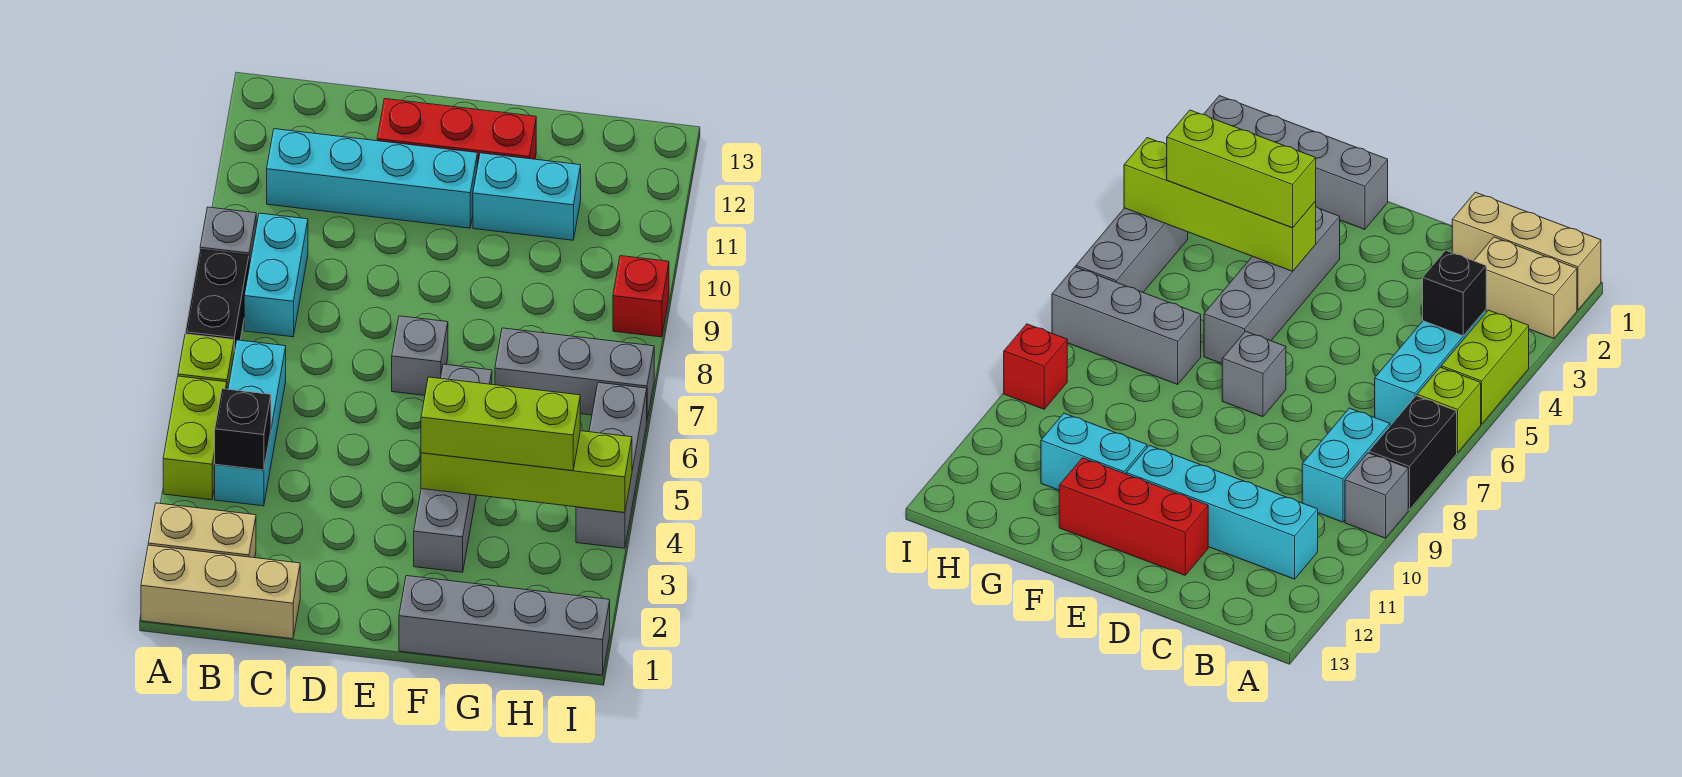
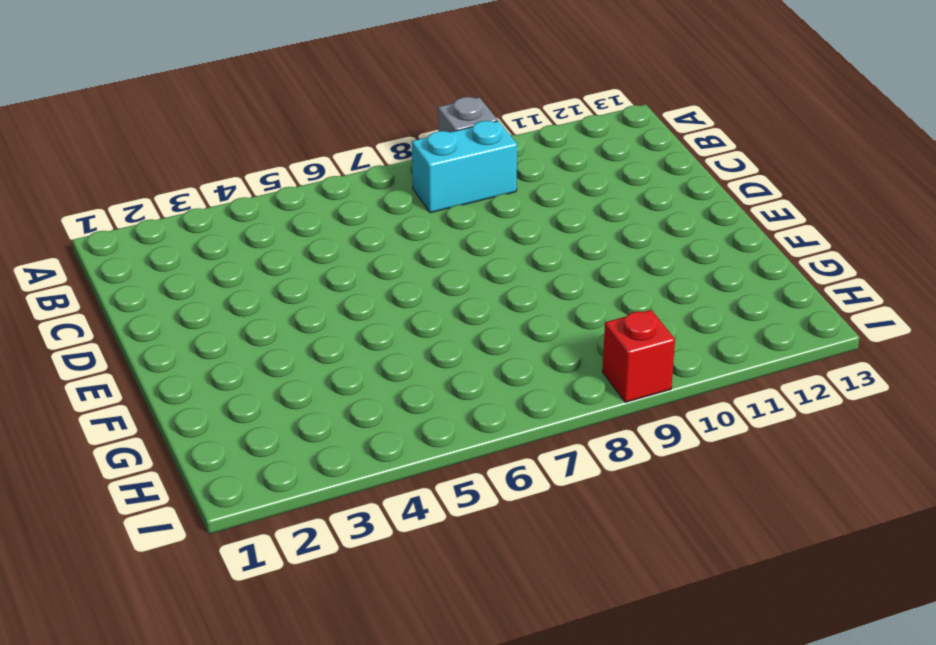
none -> tan brick A1:C1 level 1
none -> tan brick A2:B2 level 1
none -> lime brick A4:A5 level 1

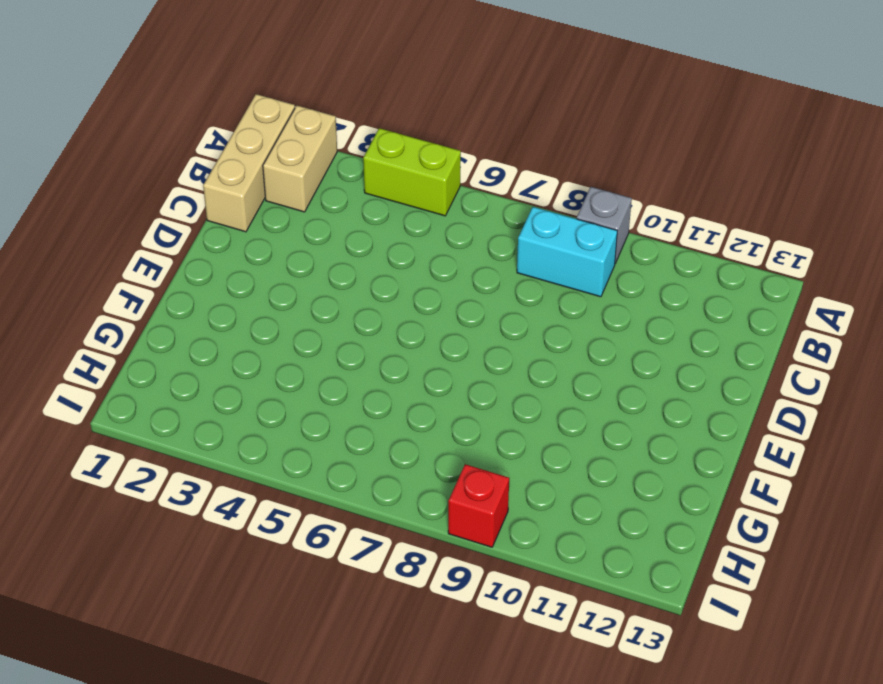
none -> lime brick A6 level 1
none -> black brick A7:A8 level 1
none -> cyan brick B4:B6 level 1

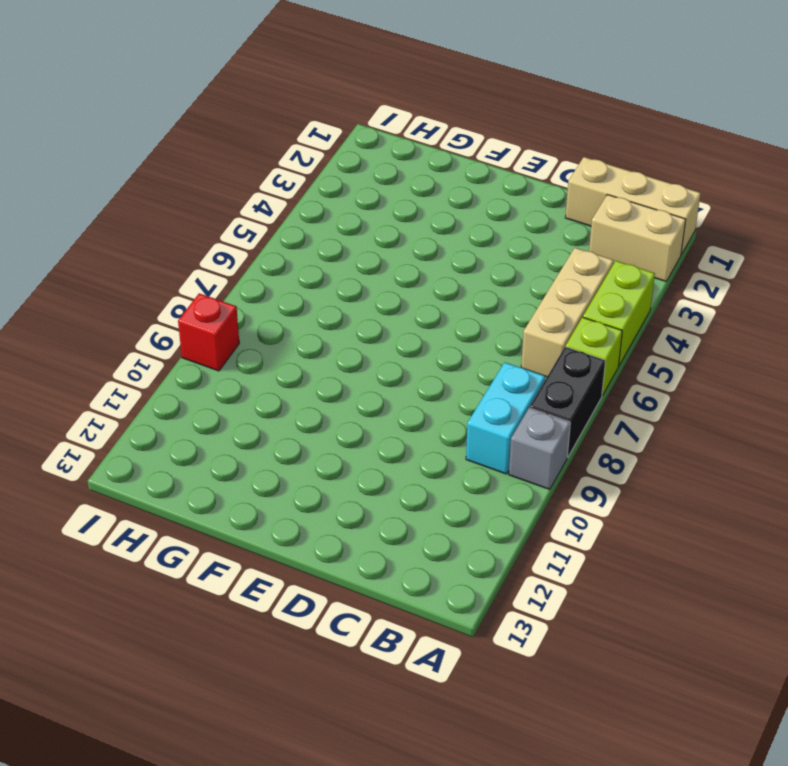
tan brick B4:B6 level 1 -> cyan brick B4:B6 level 1
none -> cyan brick B11:E11 level 1
none -> red brick D12:F12 level 1
none -> grey brick E7 level 1

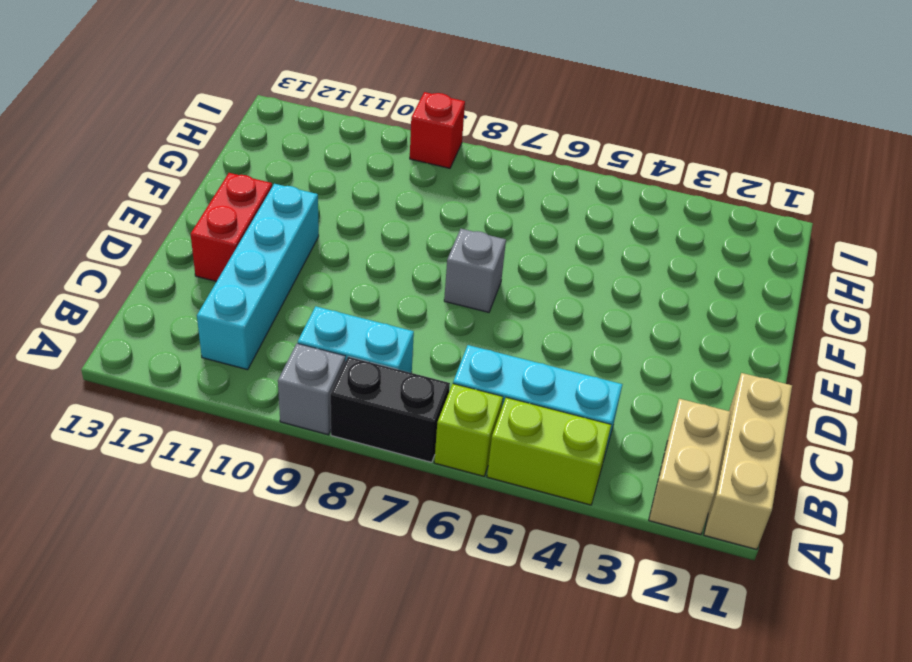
red brick D12:E12 level 1 -> red brick D12:F12 level 1
none -> grey brick F1:I1 level 1
none -> grey brick F3:F6 level 1
none -> cyan brick F11:G11 level 1

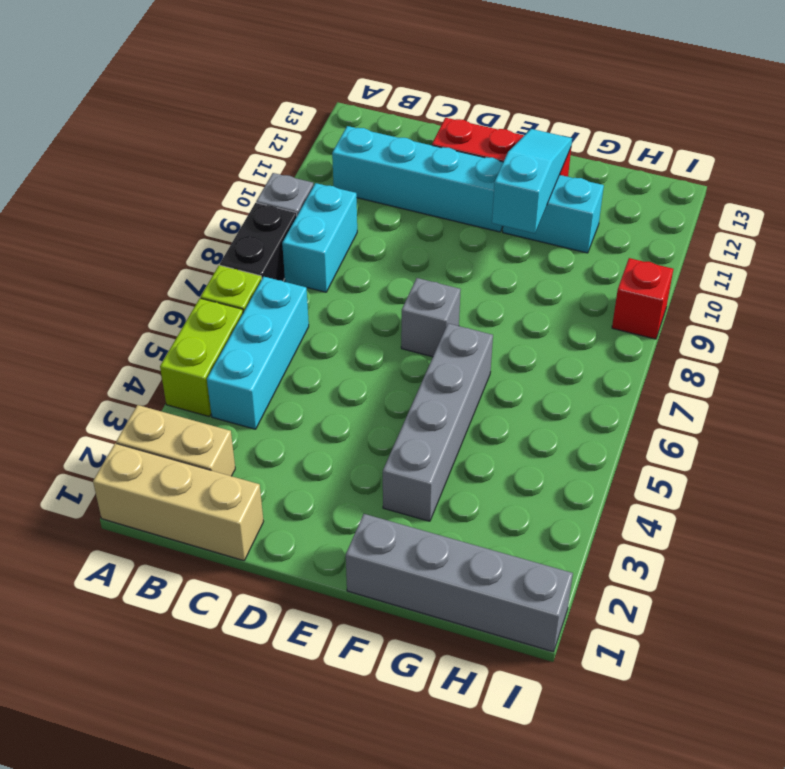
cyan slope F10:F12 level 2 top 10 -> none
none -> grey brick G7:I7 level 1
none -> grey brick I4:I6 level 1
none -> black brick B4 level 2

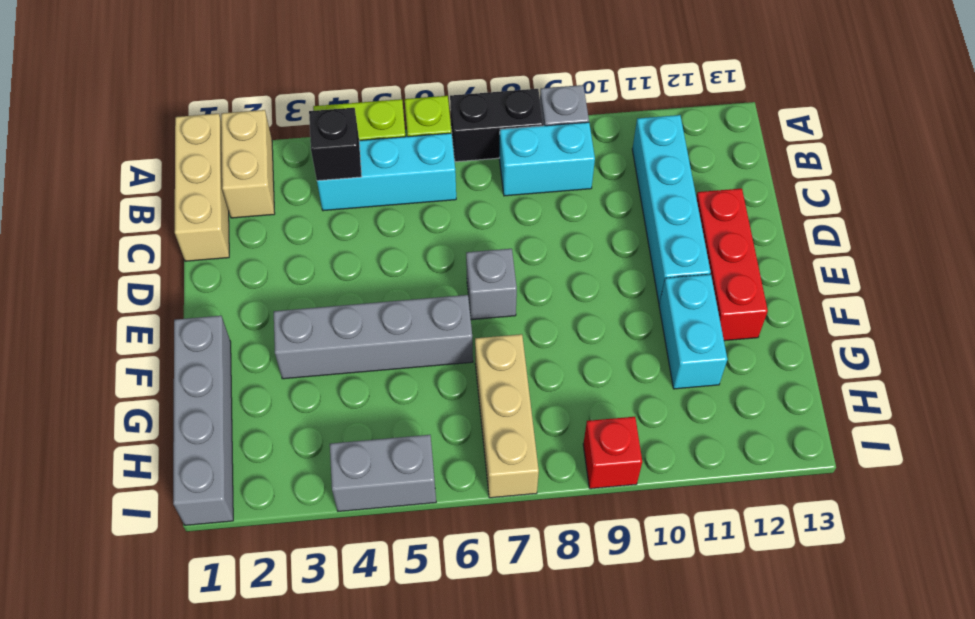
tan brick G7:I7 level 1 -> grey brick G7:I7 level 1
grey brick I4:I5 level 1 -> grey brick I4:I6 level 1
none -> lime brick F4:I4 level 2
none -> lime brick F4:H4 level 3

